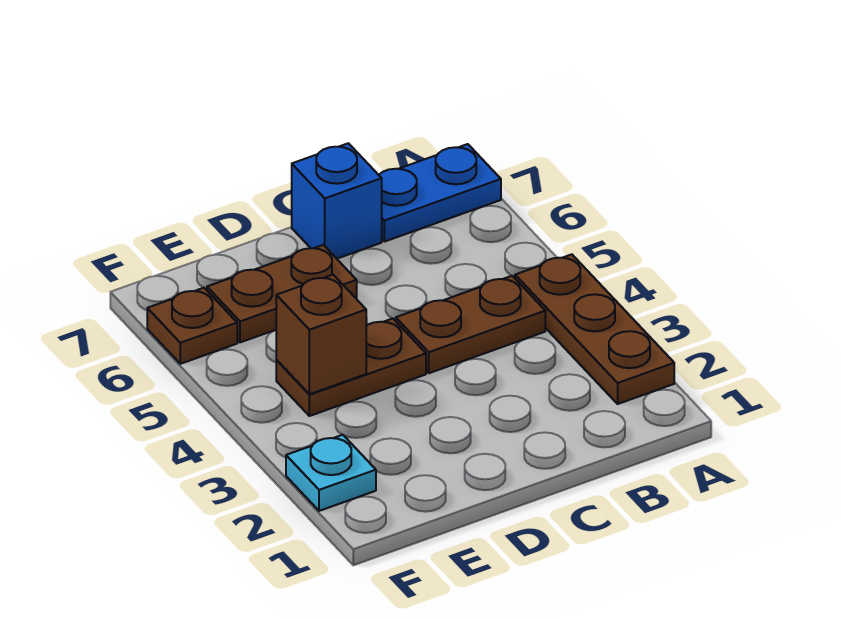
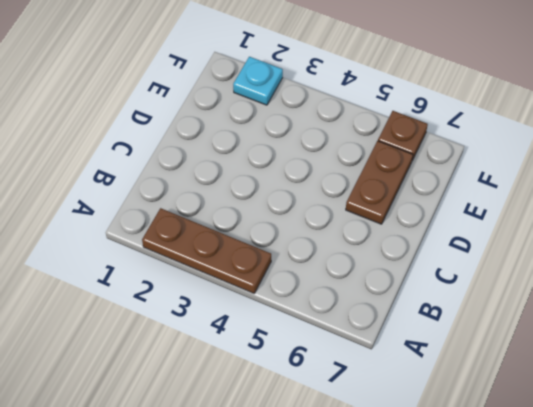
none -> blue plate A7:B7 level 1
none -> brown plate B4:C4 level 1

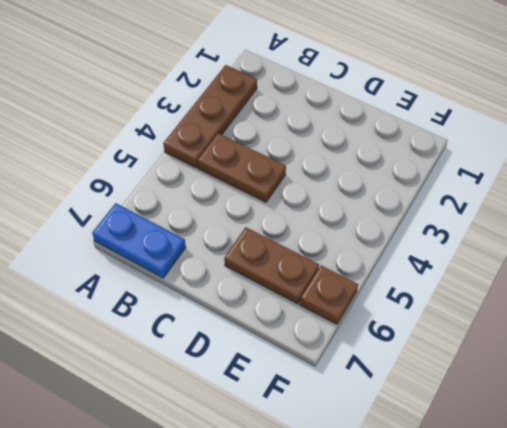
none -> blue brick C7 level 1
none -> brown plate D4:E4 level 1

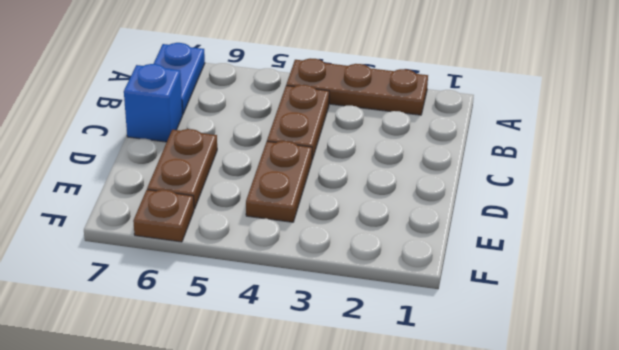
none -> cyan plate F2 level 1
none -> brown brick E4 level 2

